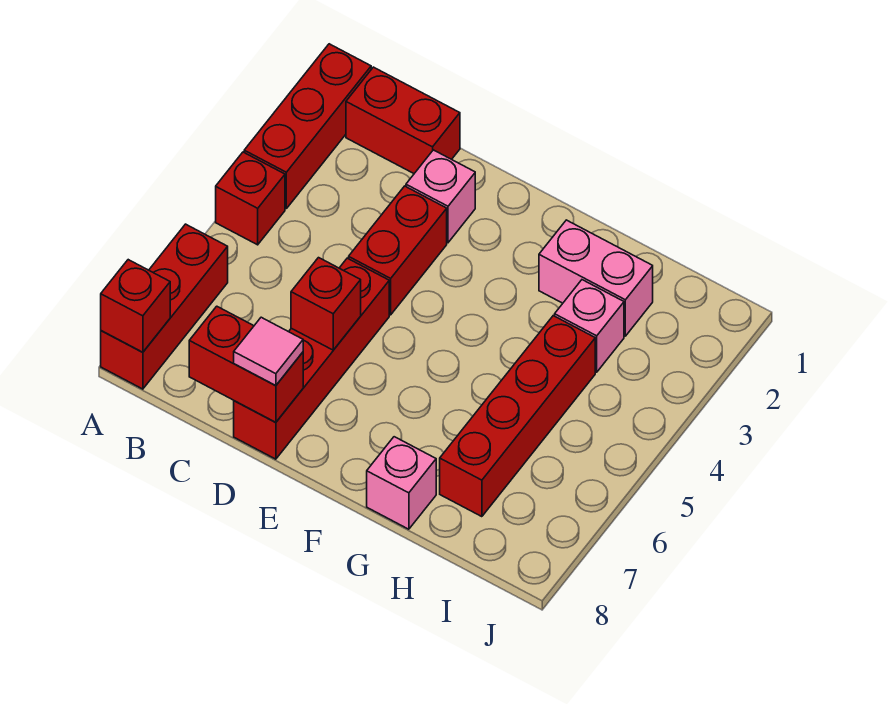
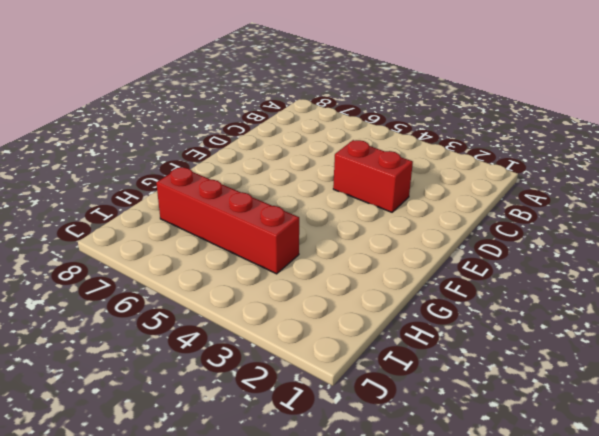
none -> red brick A1:A3 level 1
none -> red brick A4 level 1
none -> red brick A6:A8 level 1

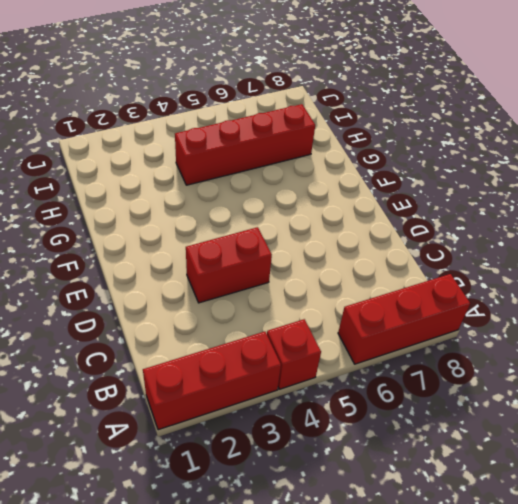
none -> red brick B1:C1 level 1
none -> pink brick D2 level 1
none -> red brick D5:D8 level 1

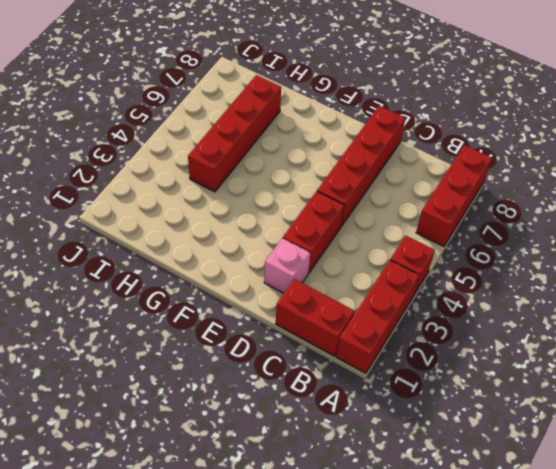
none -> pink brick G2:H2 level 1
none -> pink brick G8 level 1
none -> pink brick H3 level 1

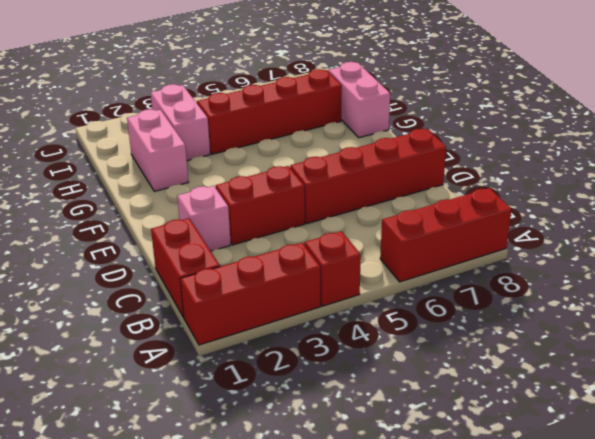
pink brick G8:H8 level 1 -> pink brick G8 level 1
pink brick H3:I3 level 1 -> pink brick H3 level 1
none -> red brick A8 level 2
none -> red brick C8:D8 level 2
none -> red brick D6 level 2

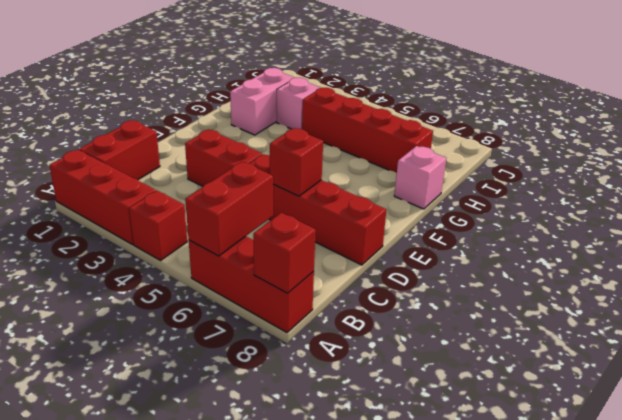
red brick A6:B6 level 2 -> red brick C8:D8 level 2
none -> pink brick D2 level 1
none -> pink tile D8 level 3

